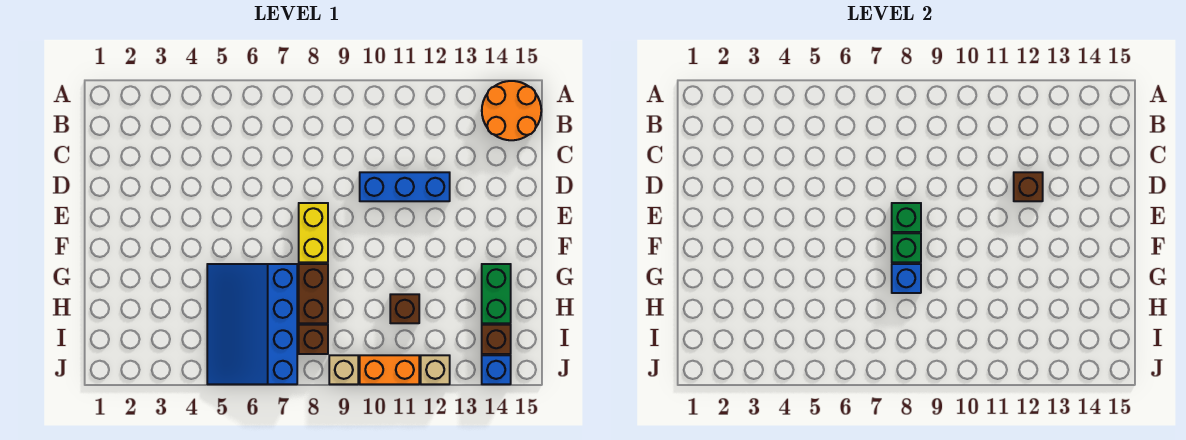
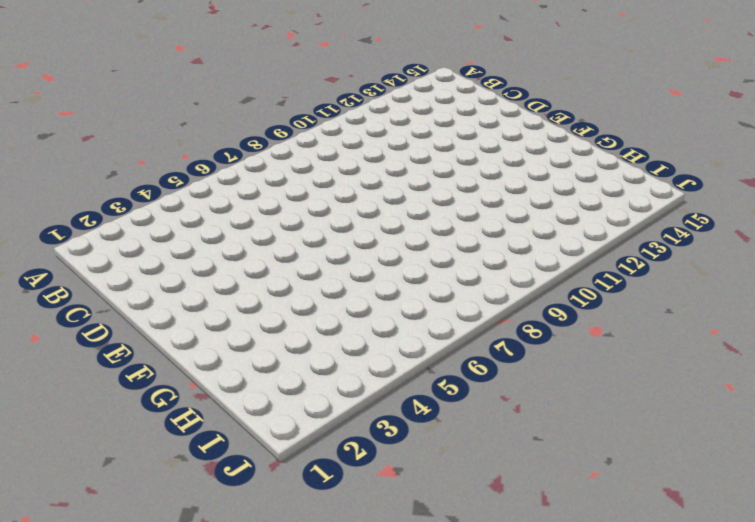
none -> orange round brick A14:B15 level 1
none -> blue brick D10:D12 level 1
none -> yellow brick E8:F8 level 1

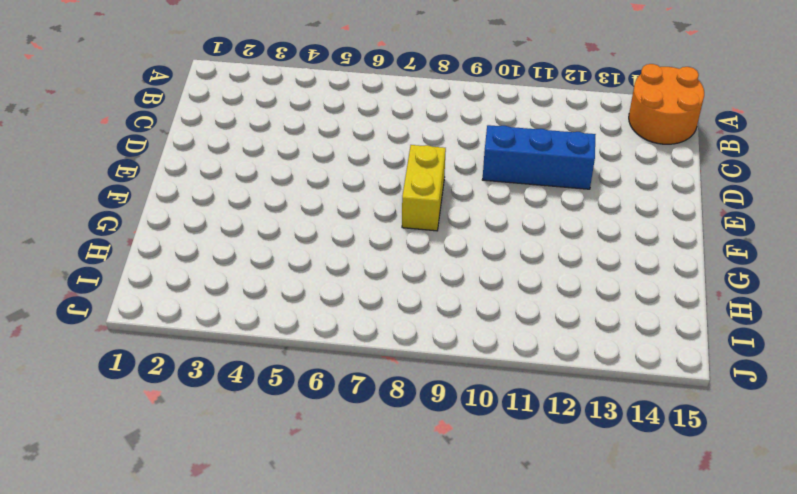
none -> blue slope G5:J7 level 1 top 7
none -> brown brick G8:H8 level 1
none -> green brick G14:H14 level 1

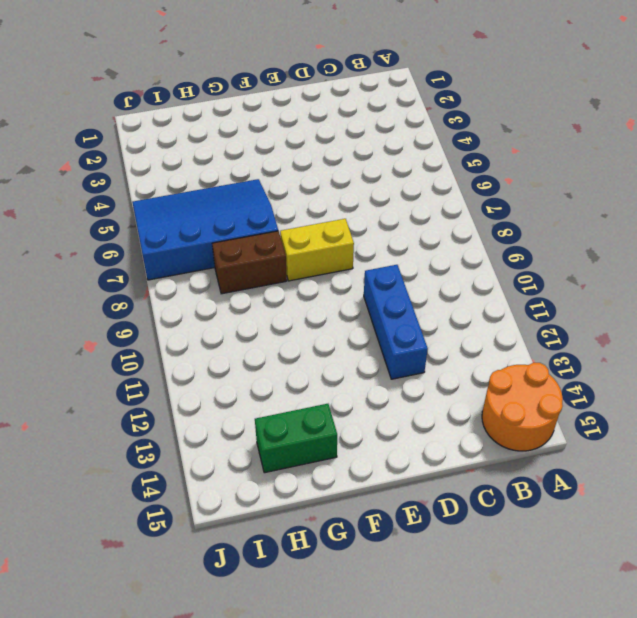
none -> brown brick H11 level 1
none -> brown brick I8 level 1
none -> brown brick I14 level 1

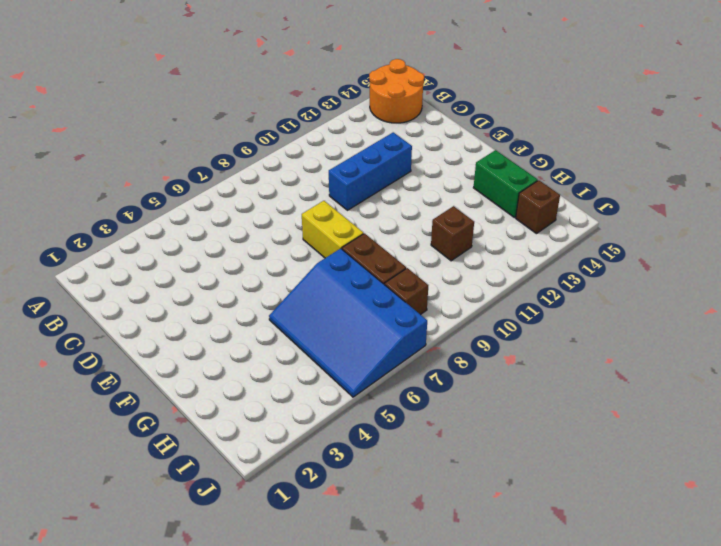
none -> tan brick J9 level 1
none -> orange brick J10:J11 level 1
none -> tan brick J12 level 1

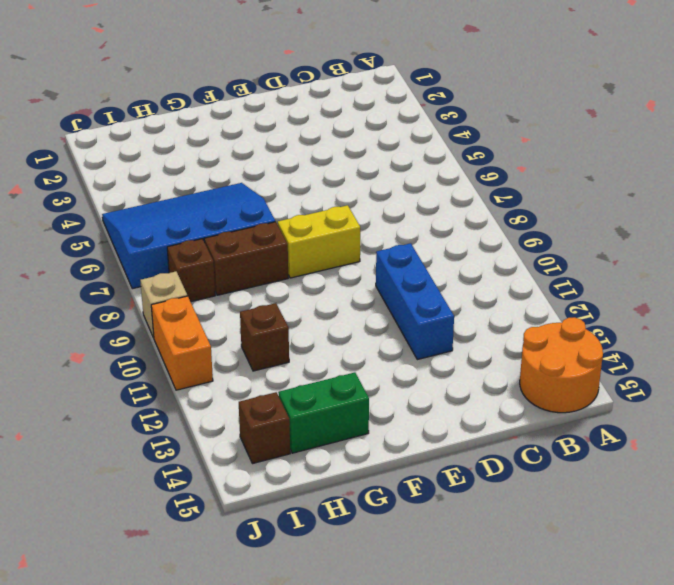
none -> tan brick J12 level 1
none -> blue brick J14 level 1
none -> brown brick D12 level 2

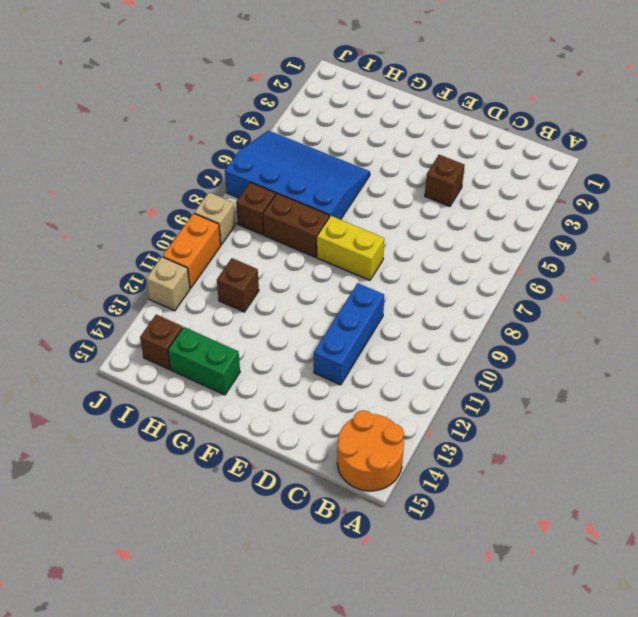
brown brick D4 level 1 -> brown brick D12 level 2
none -> blue brick J14 level 1
none -> green brick E8 level 2
none -> green brick F8 level 2

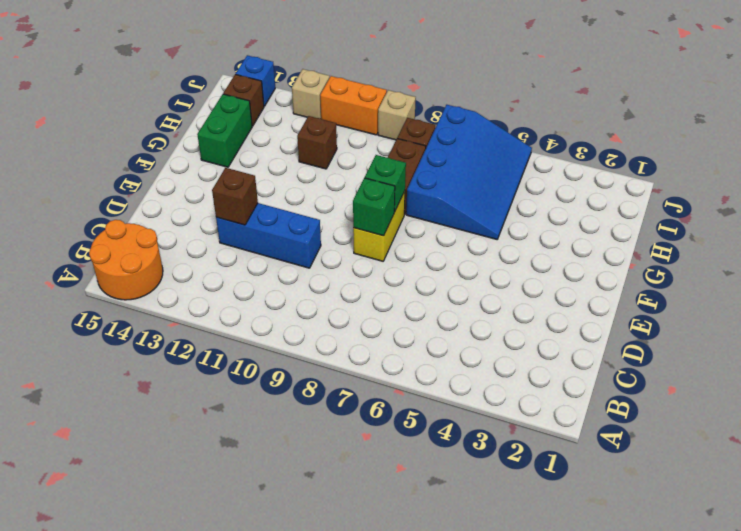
none -> blue brick G8 level 2

